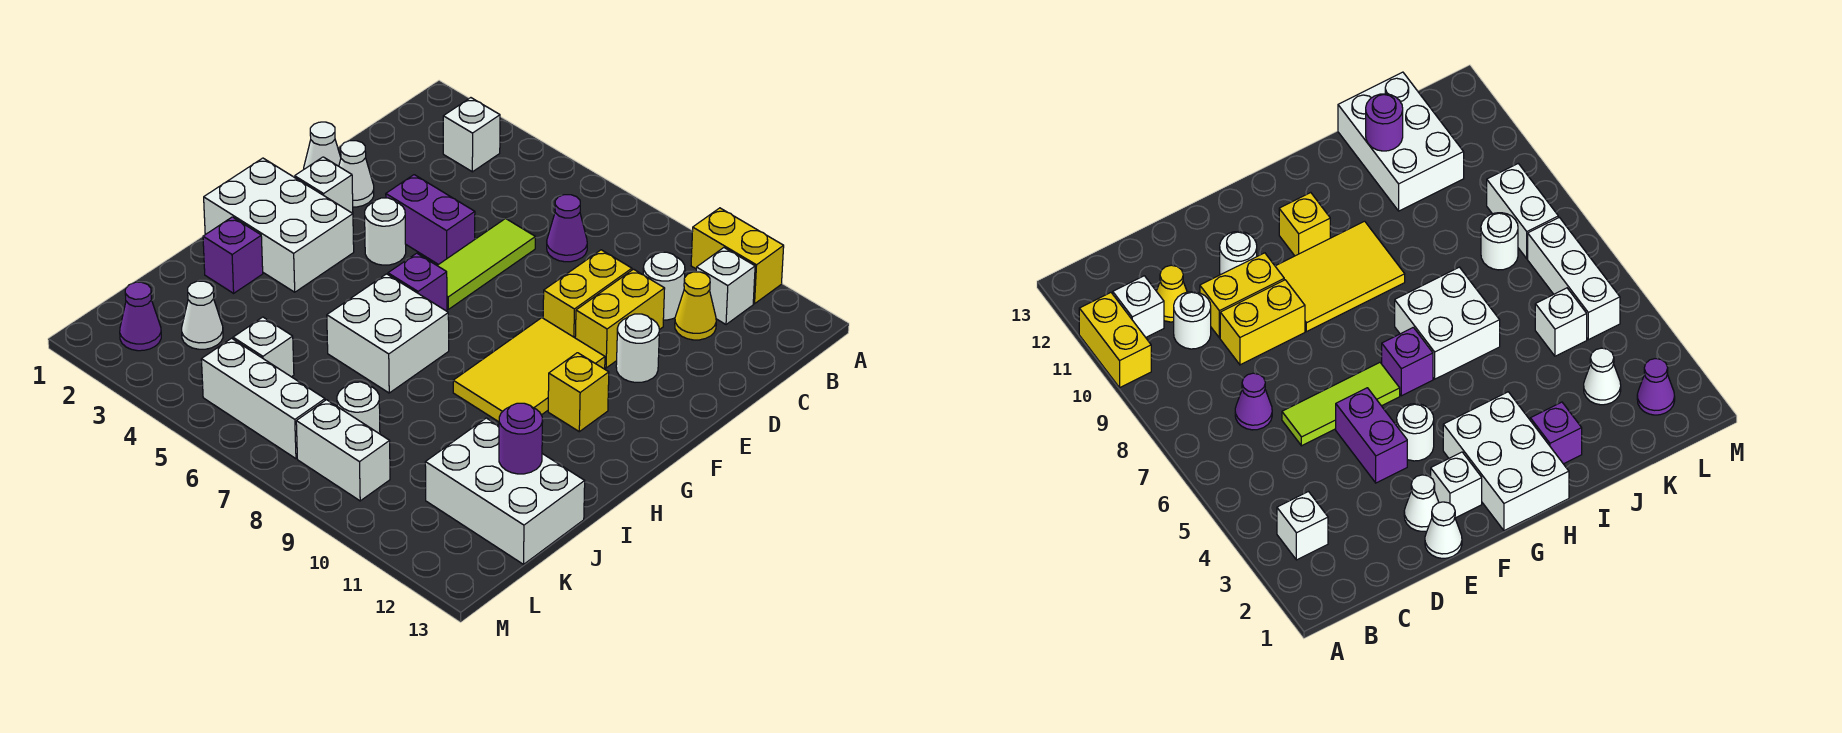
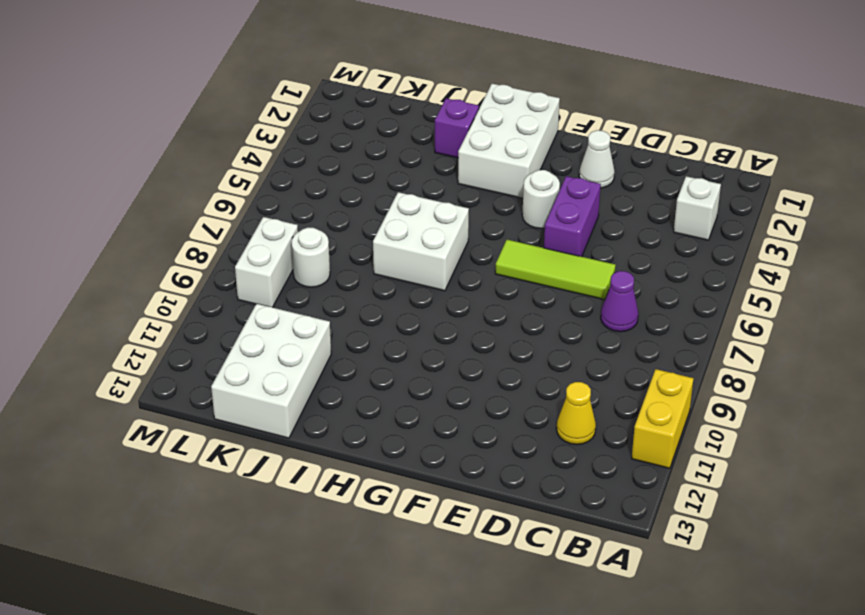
none -> white brick B11 level 1
none -> white round brick C10 level 1
none -> yellow brick D9:E9 level 1

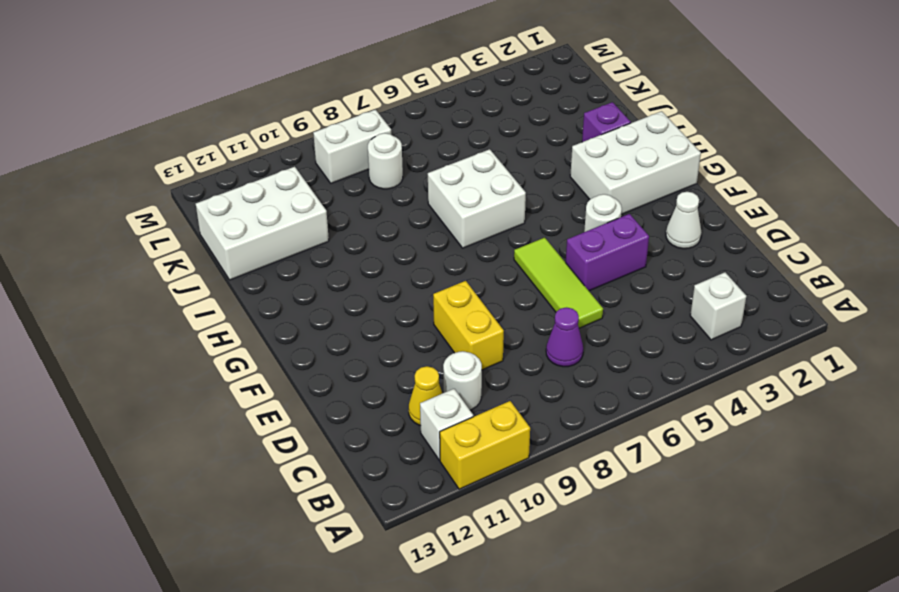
none -> yellow brick D10:E10 level 1
none -> white cone E1 level 1
none -> white round brick E11 level 1

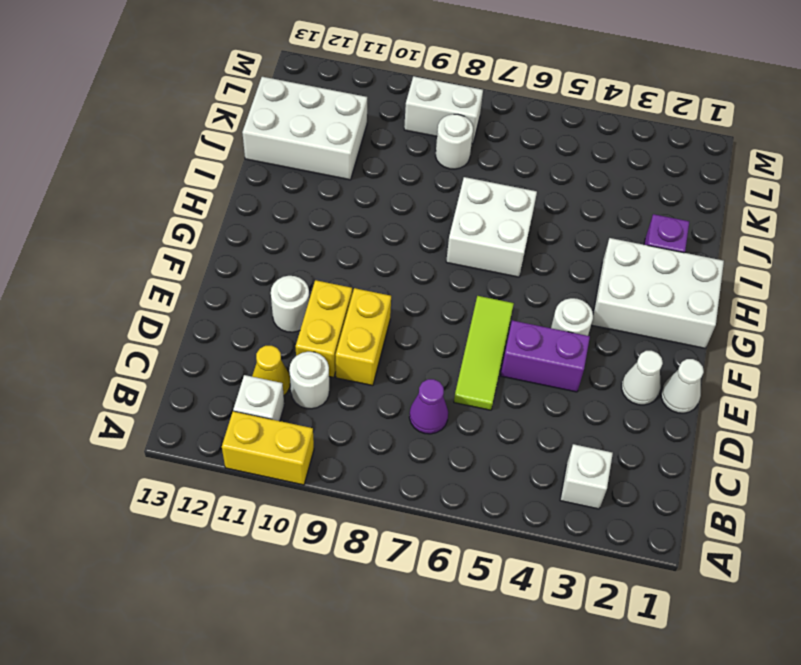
none -> white brick F2 level 1
none -> yellow tile F9:H10 level 1
none -> purple brick G6 level 1

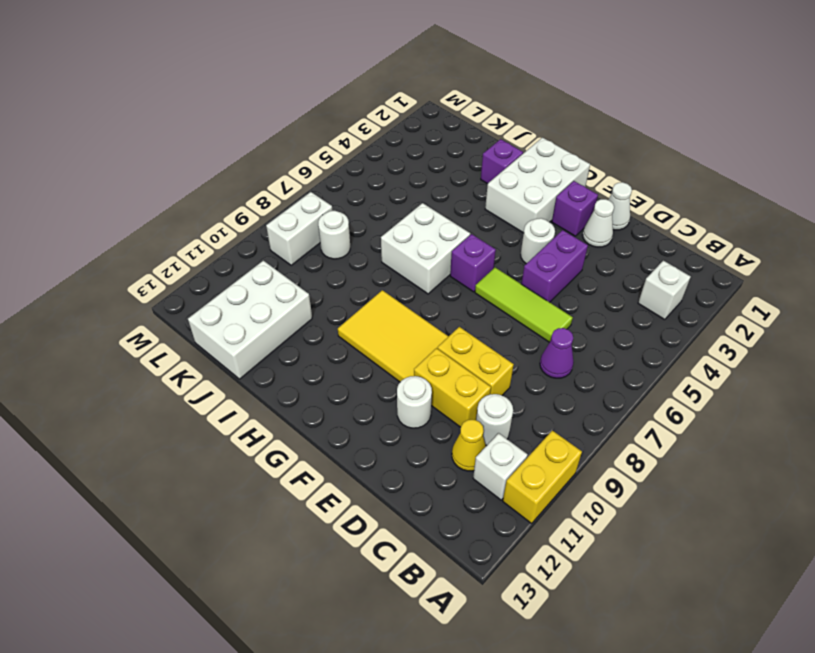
purple brick F2 level 1 -> white brick F2 level 1
none -> yellow brick G11 level 1
none -> white cone K3 level 1
none -> white brick K5 level 1

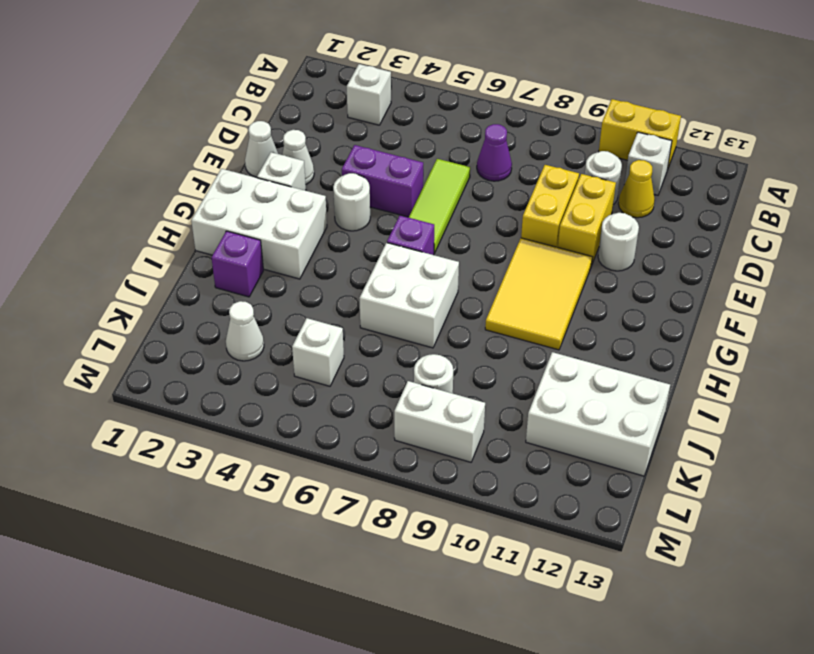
none -> yellow brick G11 level 1
none -> purple cone L2 level 1
none -> white brick L5:L7 level 1

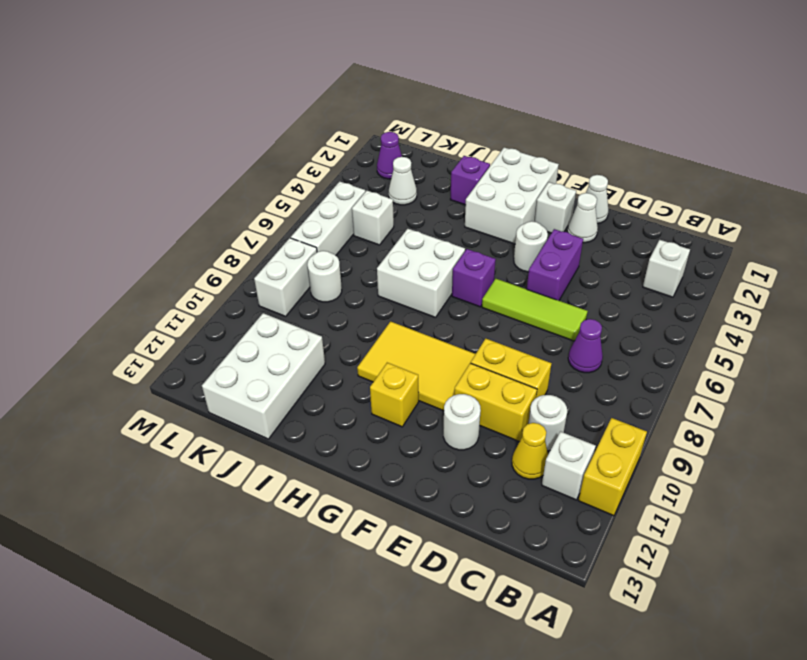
none -> purple round brick J12 level 2

